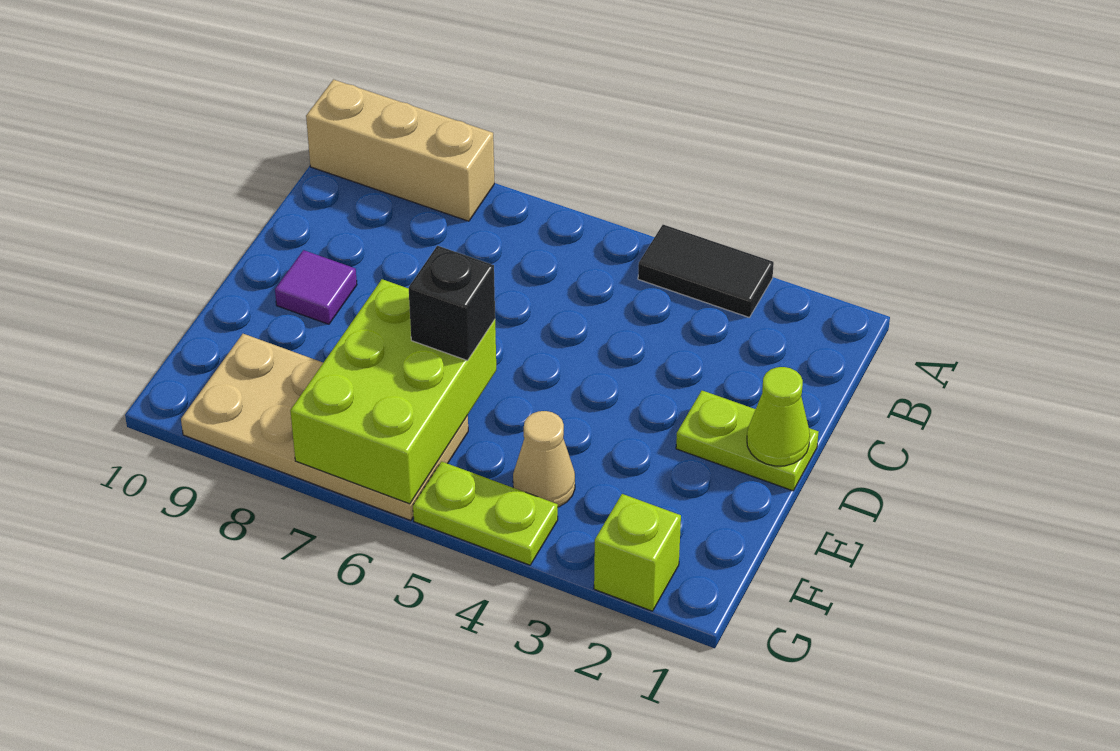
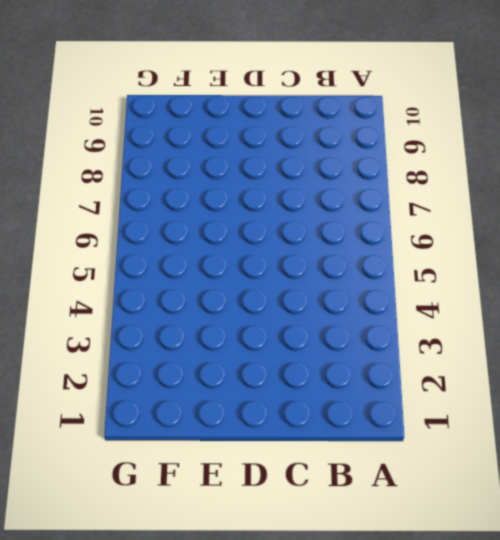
none -> black tile A3:A4 level 1
none -> tan brick A8:A10 level 1

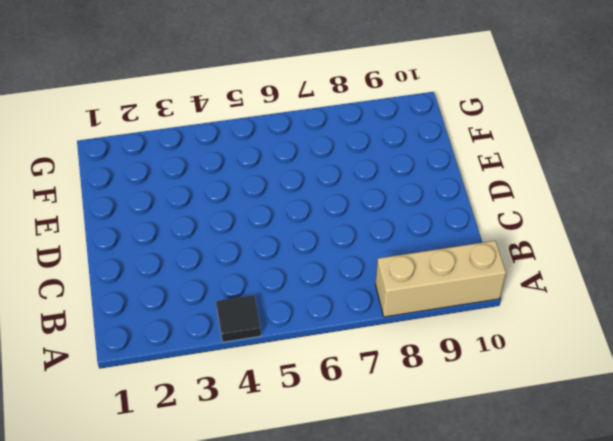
black tile A4 level 1 -> black tile A3:A4 level 1
none -> lime plate D1:D2 level 1
none -> purple tile D9 level 1

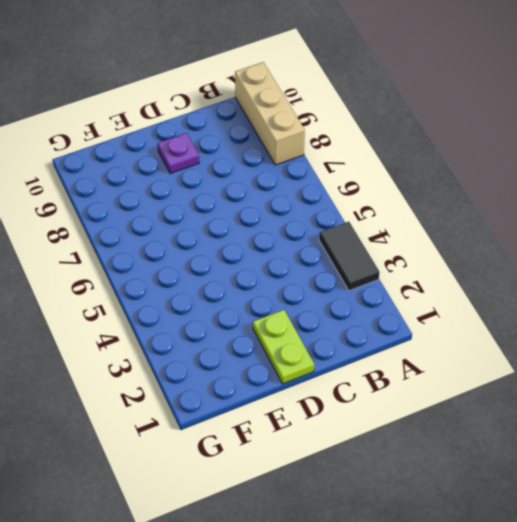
purple plate D9 level 1 -> purple tile D9 level 1
none -> tan cone F4 level 1
none -> tan plate F6:G9 level 1

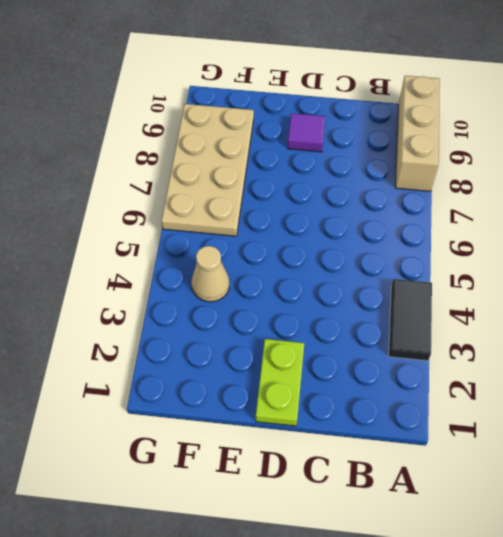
none -> lime brick G2 level 1
none -> lime plate G4:G5 level 1

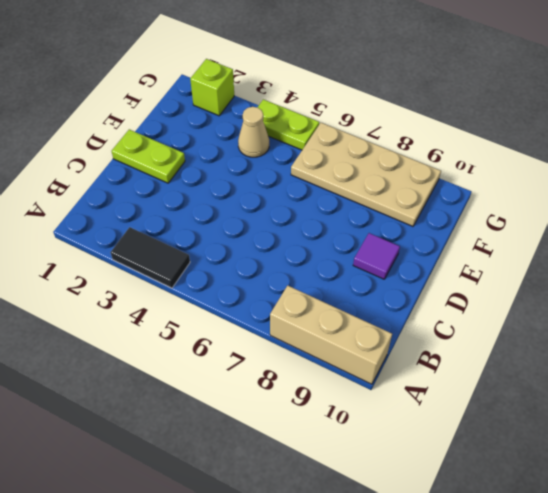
none -> lime cone D1 level 2
none -> lime brick E6:G7 level 2

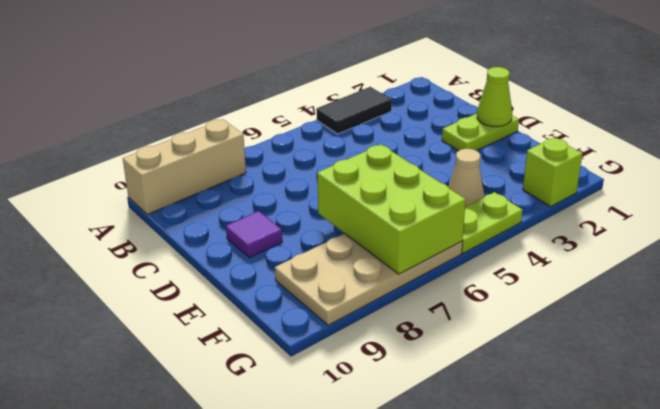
none -> black brick E6 level 3

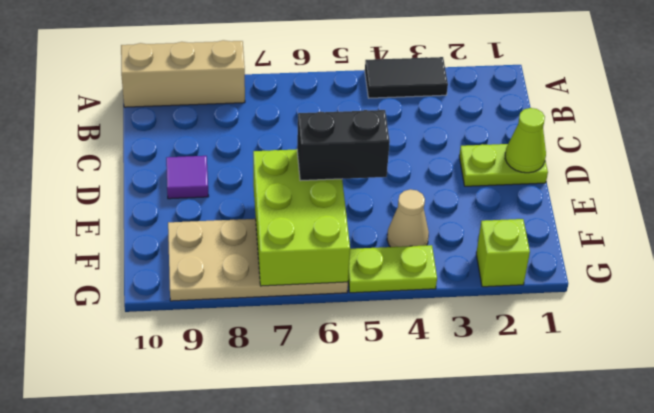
black brick E5:E6 level 3 -> black brick E6 level 3

